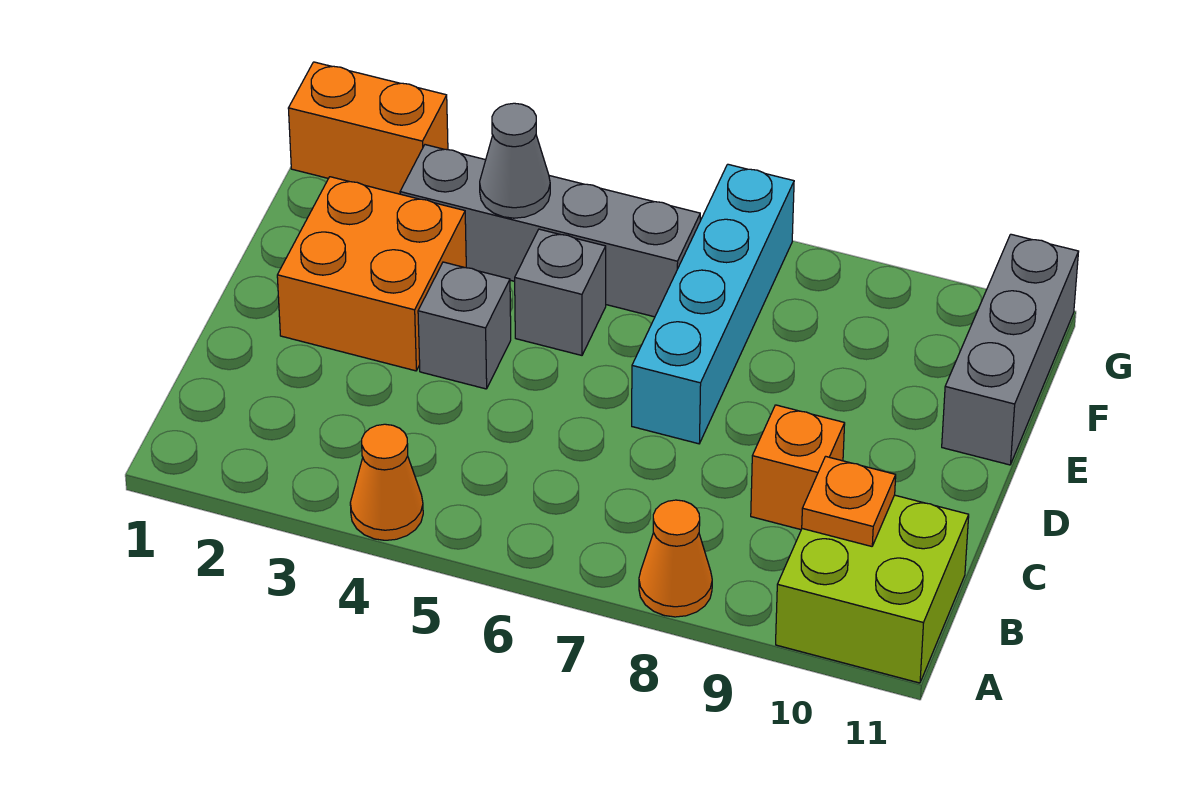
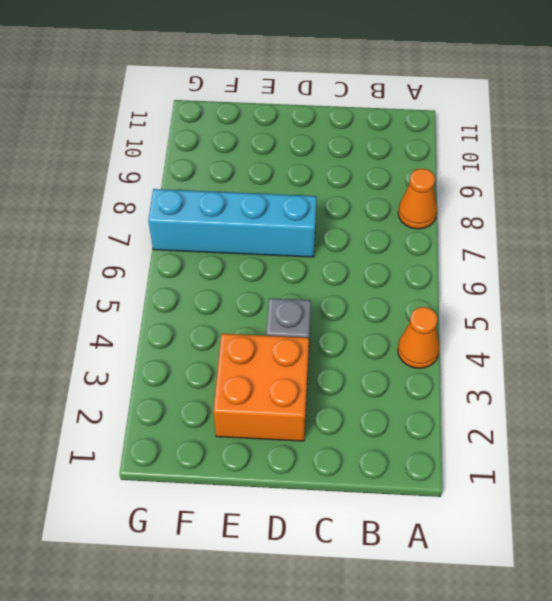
none -> lime brick A10:B11 level 1
none -> orange brick C9 level 1
none -> grey brick E5 level 1

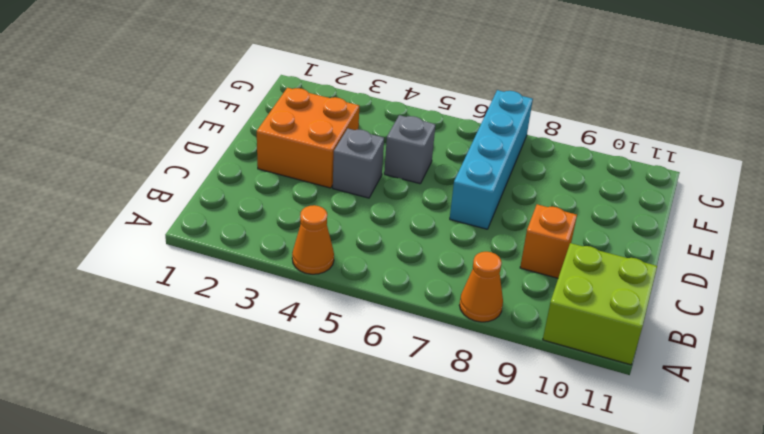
none -> grey brick E11:G11 level 1
none -> grey brick F3:F6 level 1
none -> orange brick G1:G2 level 1

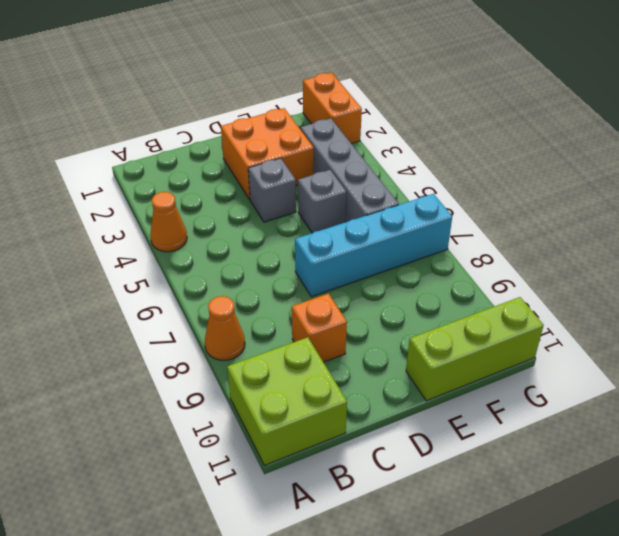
lime brick E11:G11 level 1 -> grey brick E11:G11 level 1
none -> orange plate B10 level 2
none -> grey cone F4 level 2

